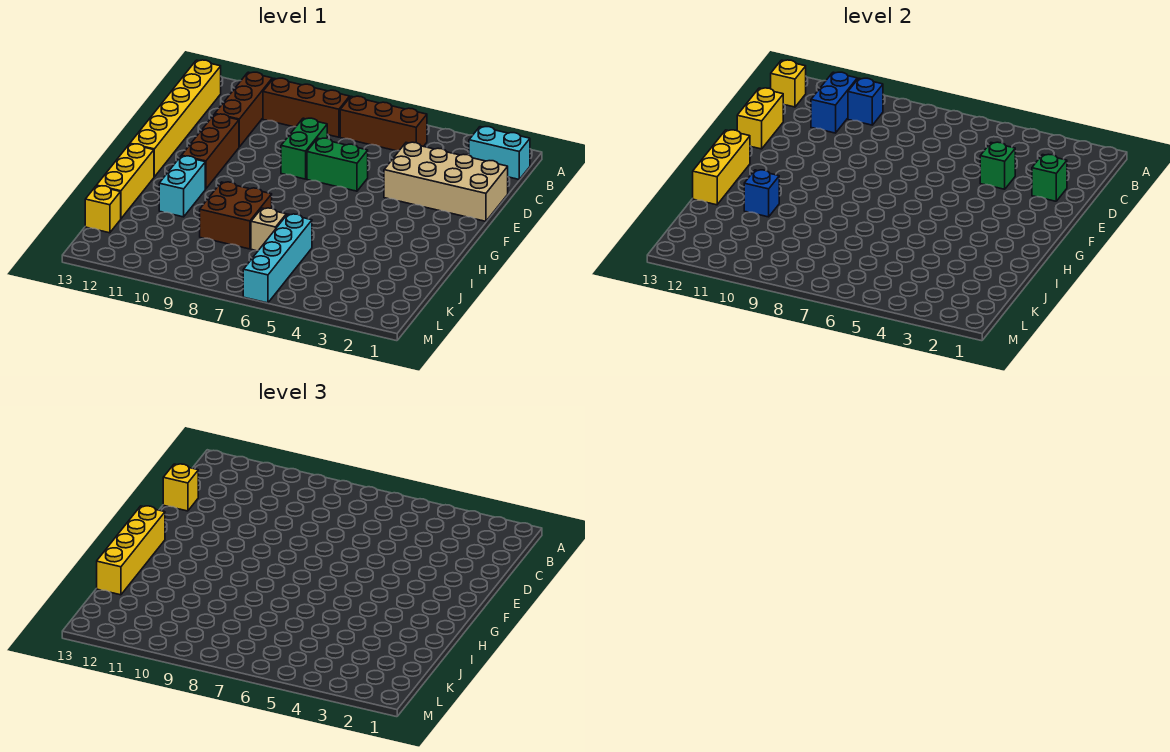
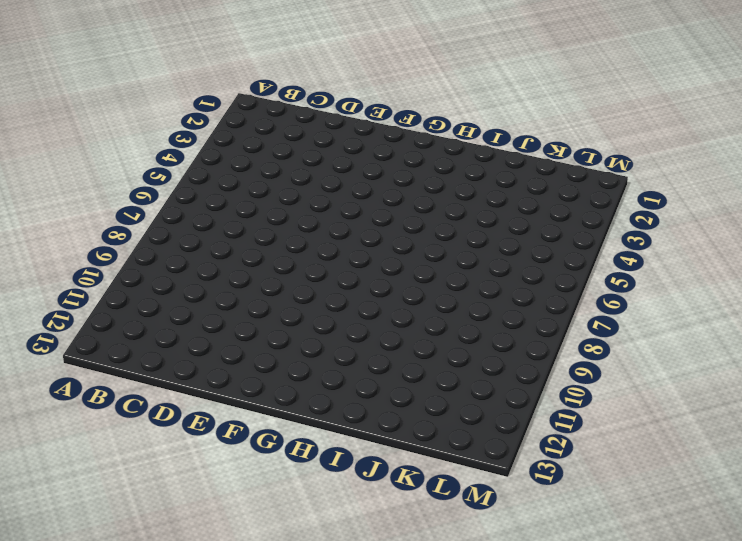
none -> cyan brick B1:B2 level 1
none -> brown brick B5:B7 level 1
none -> brown brick B8:B10 level 1

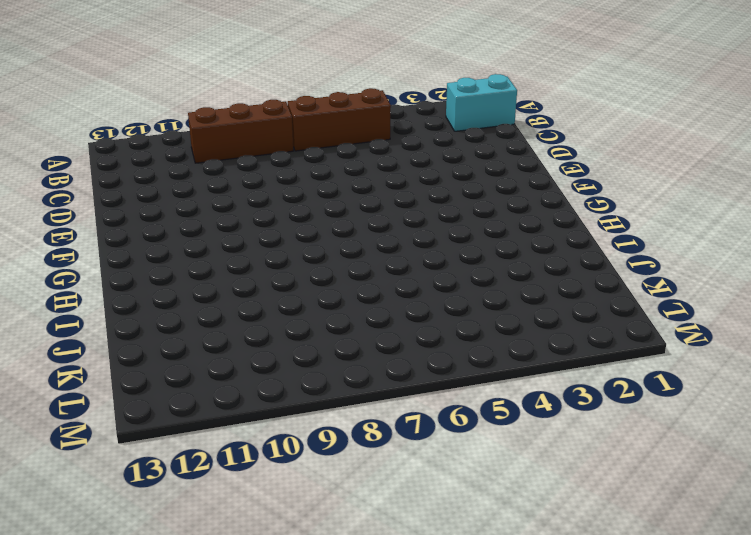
none -> brown brick B11:D11 level 1
none -> yellow brick B13:G13 level 1
none -> tan brick D1:E4 level 1

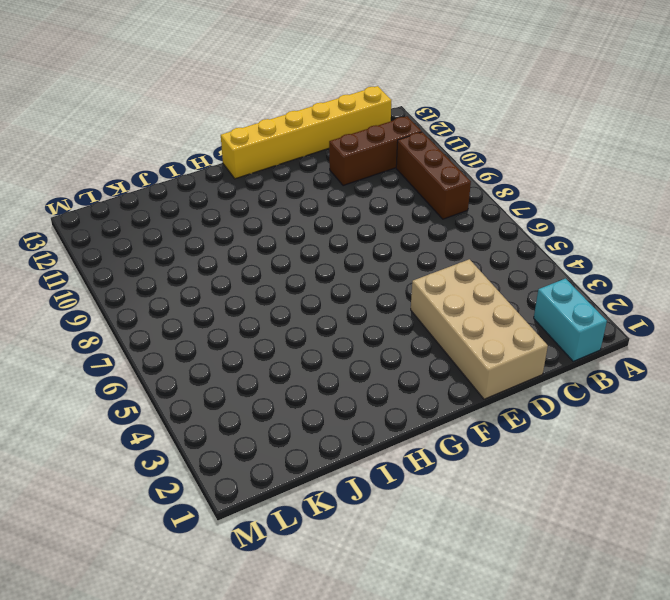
none -> brown brick B5:B7 level 1
none -> green brick D8:E8 level 1
none -> green brick E6:E7 level 1

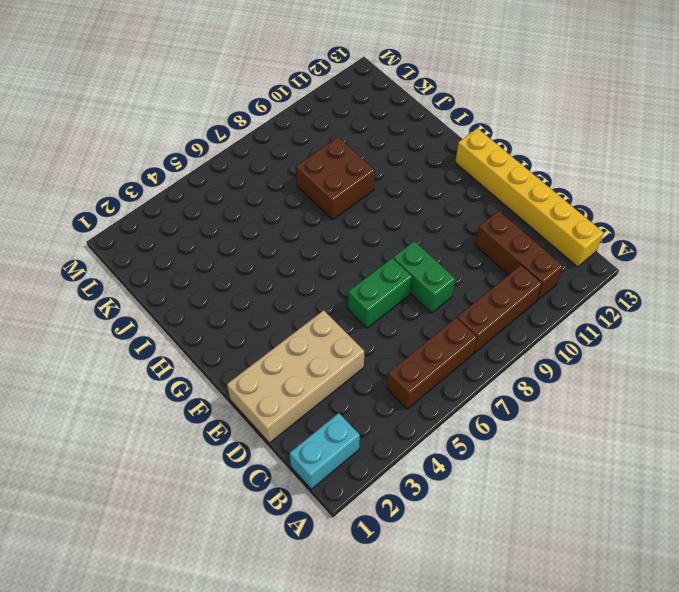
none -> brown brick E11:G11 level 1
none -> cyan brick H11:I11 level 1
none -> yellow brick H13:J13 level 1

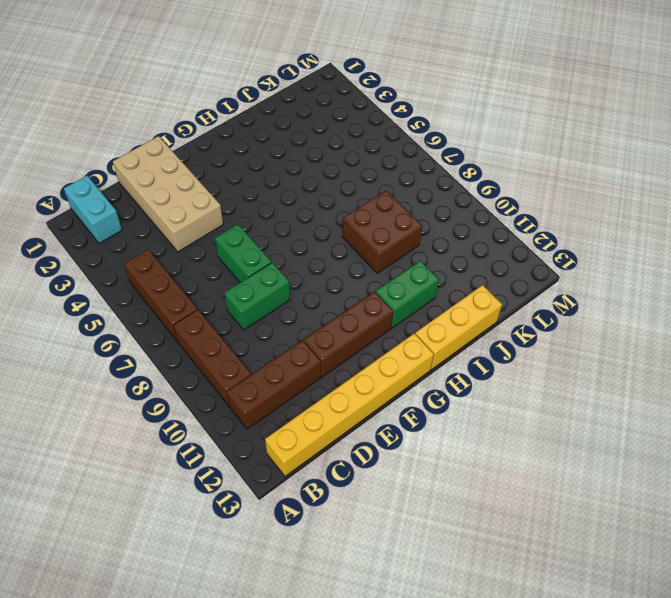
green brick H11:I11 level 1 -> cyan brick H11:I11 level 1
none -> cyan brick J6:M6 level 1
none -> tan brick J7 level 1
none -> yellow brick K13 level 1

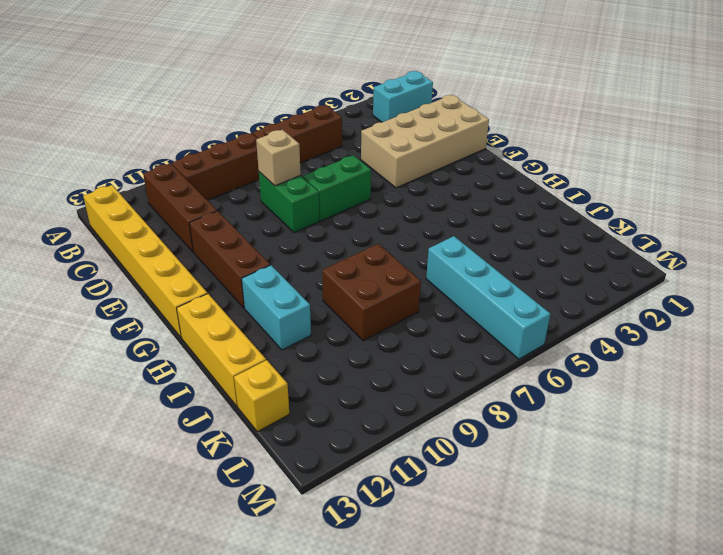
tan brick D8 level 2 -> tan brick J7 level 1
none -> blue brick B10 level 2
none -> blue brick B11:C11 level 2
none -> yellow brick B13 level 2

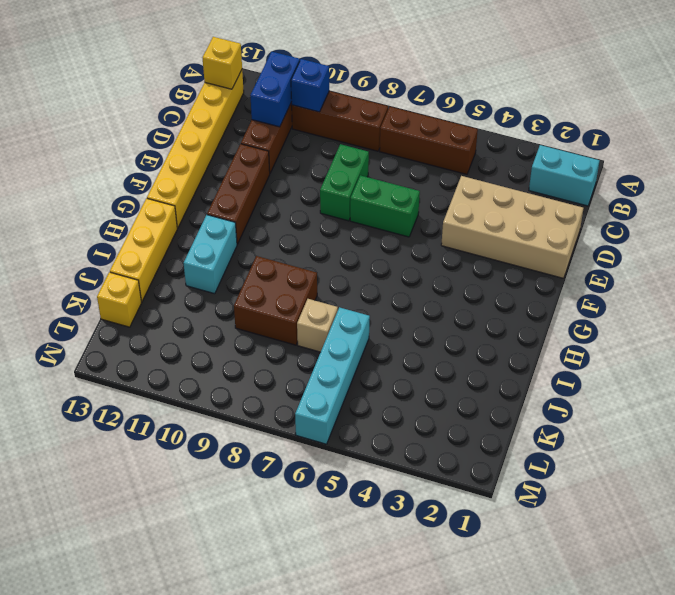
none -> green brick D2 level 2
none -> green brick D4 level 2
none -> yellow brick D13:E13 level 2

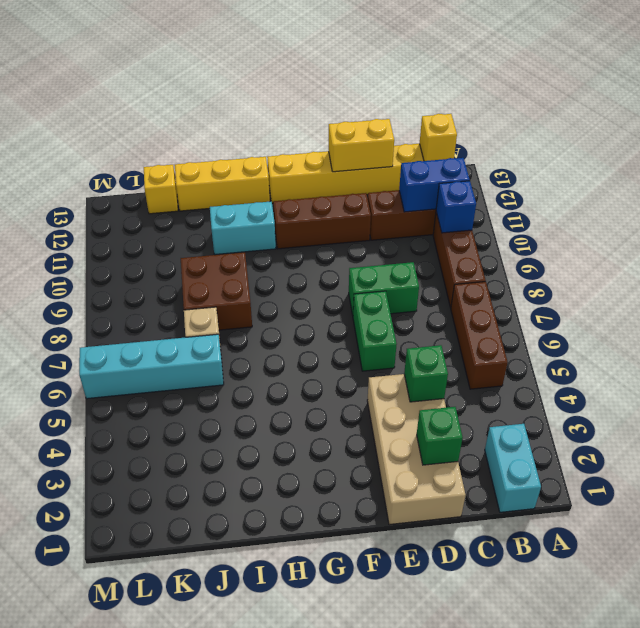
none -> yellow brick G13:I13 level 2
none -> blue brick I11 level 2
none -> yellow brick D13 level 3

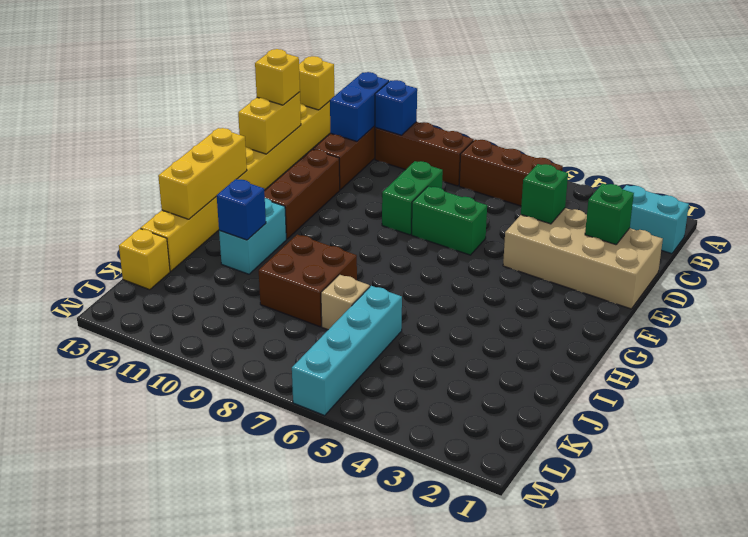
none -> yellow brick G13:J13 level 3

